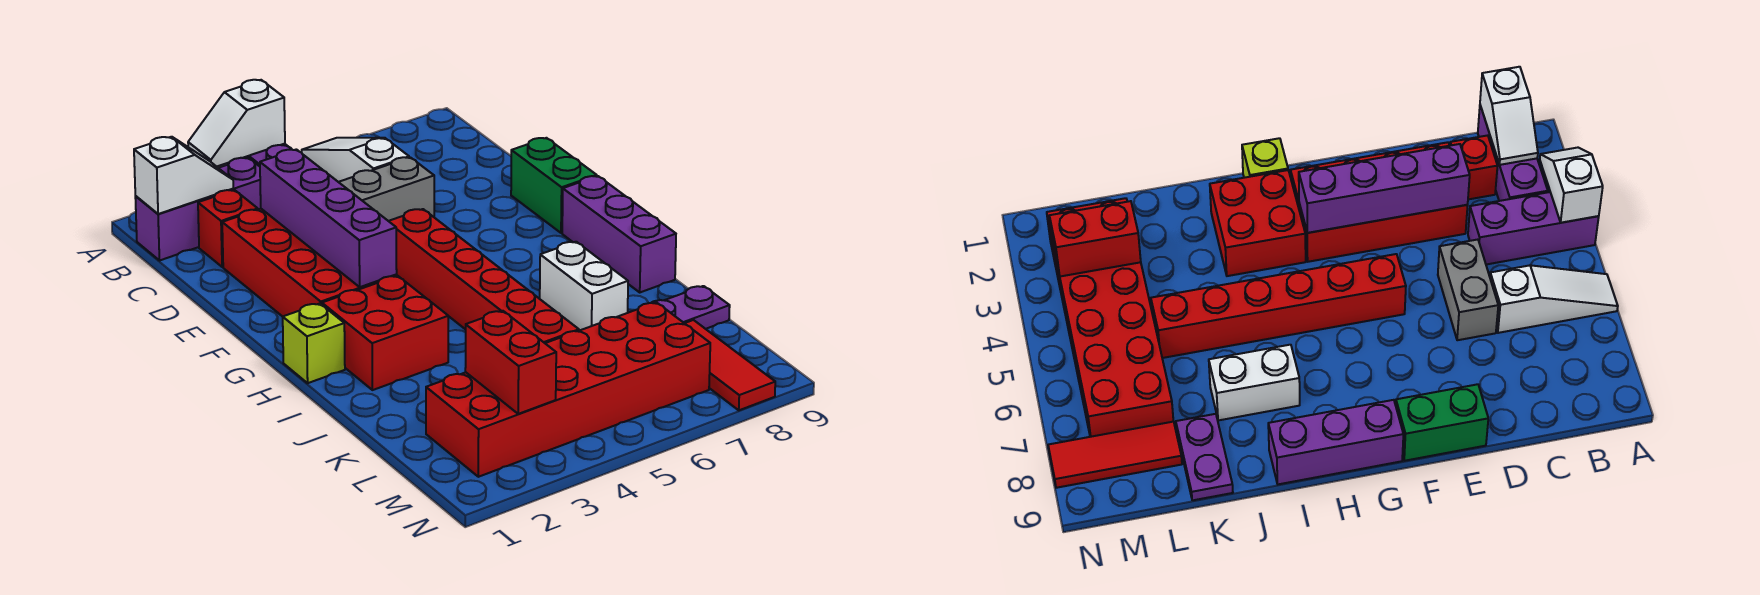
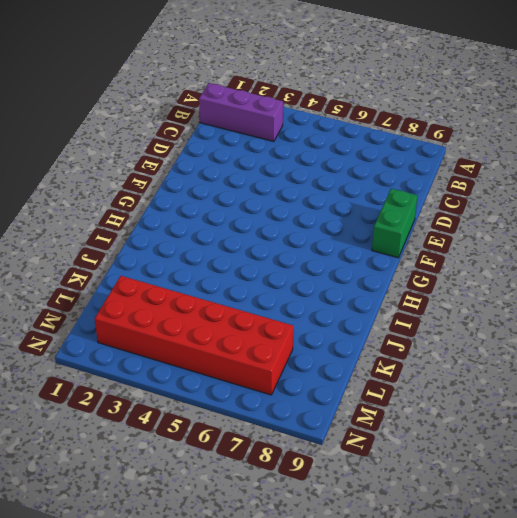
none -> purple brick A4:C4 level 1
none -> white slope A6:C6 level 1 top C
none -> red brick C2 level 1

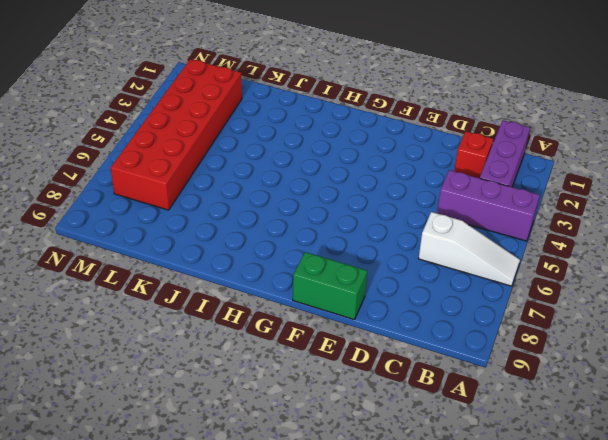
none -> red brick D2:G3 level 1
none -> grey brick D5:D6 level 1
none -> red brick F5:K5 level 1

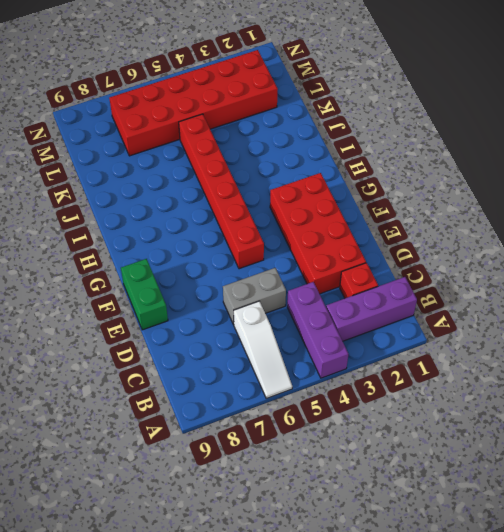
none -> purple brick G9:I9 level 1
none -> lime brick H1 level 1
none -> red brick H2:I3 level 1

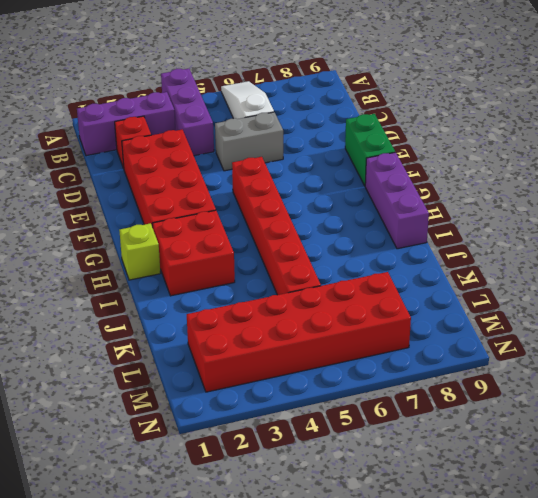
none -> white brick I7:J7 level 1
none -> purple plate K8:K9 level 1
none -> red tile L8:N8 level 1

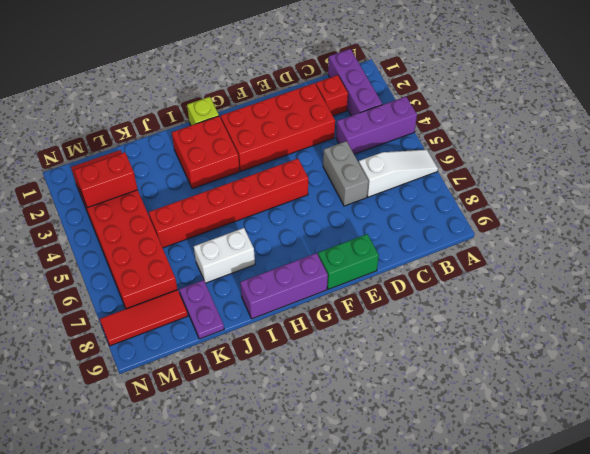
none -> white slope A3:A4 level 2 top 4
none -> white slope B1:B2 level 2 top 1
none -> purple brick D3:G3 level 2

